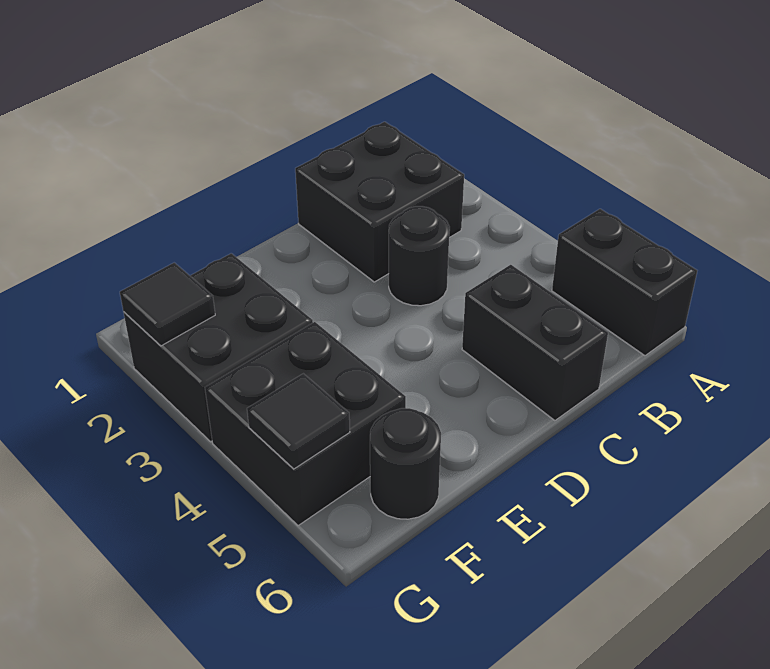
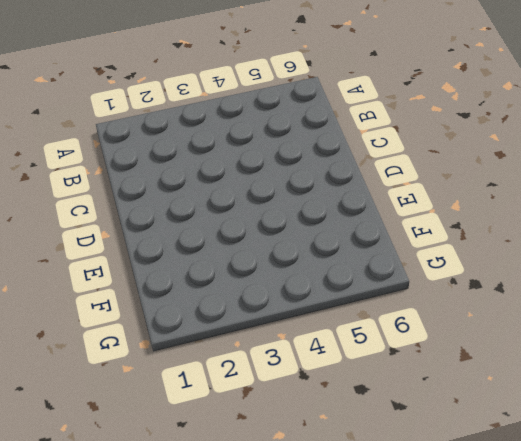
none -> black brick A5:A6 level 1
none -> black brick B1:C2 level 1

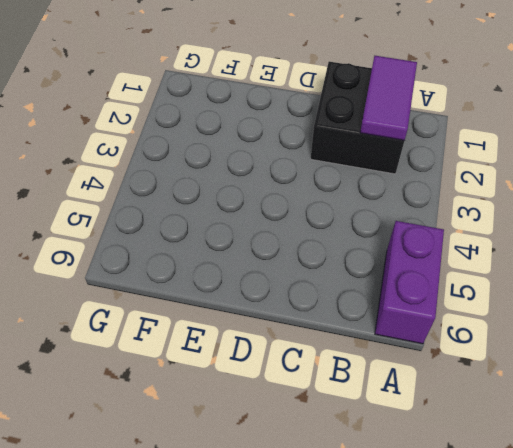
purple brick A5:A6 level 1 -> black brick A5:A6 level 1
purple tile B1:B2 level 2 -> none
none -> black round brick C3 level 1
none -> black brick C5:C6 level 1

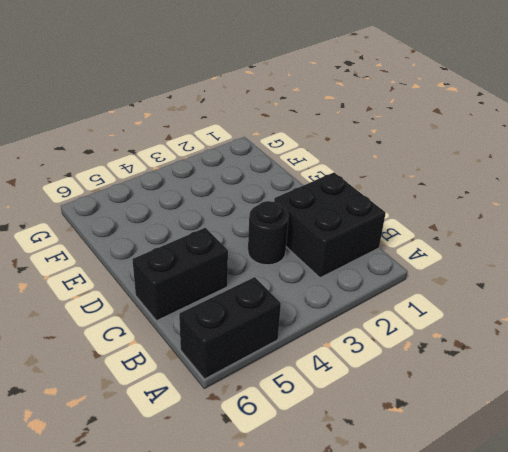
none -> black brick F2:G3 level 1
none -> black brick F4:G5 level 1

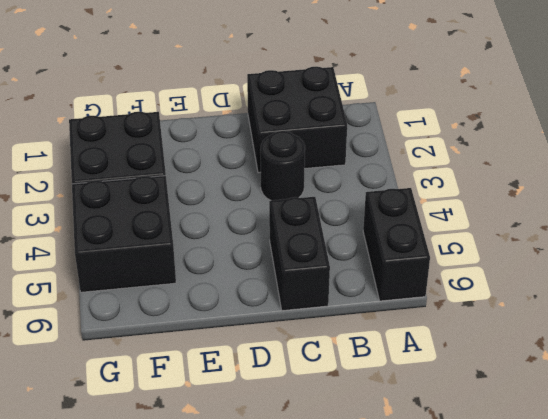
none -> black round brick F6 level 1
none -> black tile G2 level 2

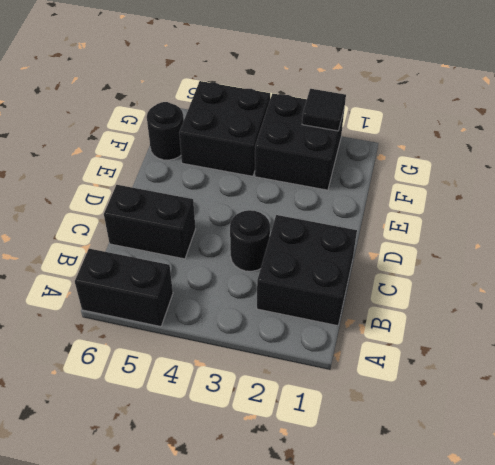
none -> black tile G5 level 2

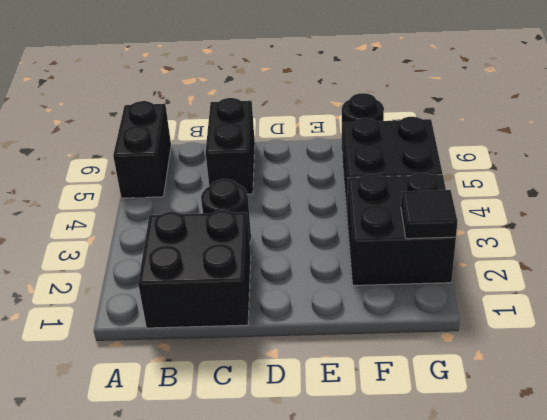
none -> black tile G5 level 2

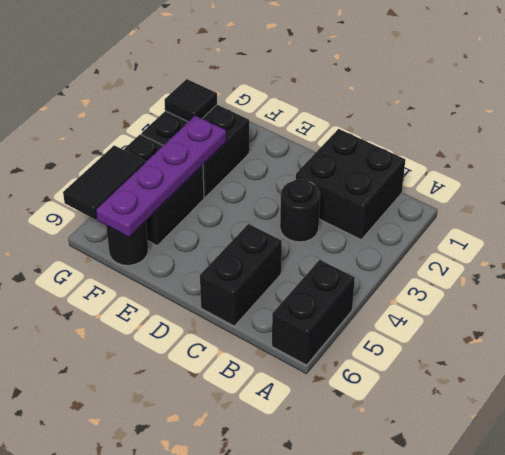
purple plate F3:F6 level 2 -> none
black tile G5:G6 level 2 -> black tile G5 level 2

